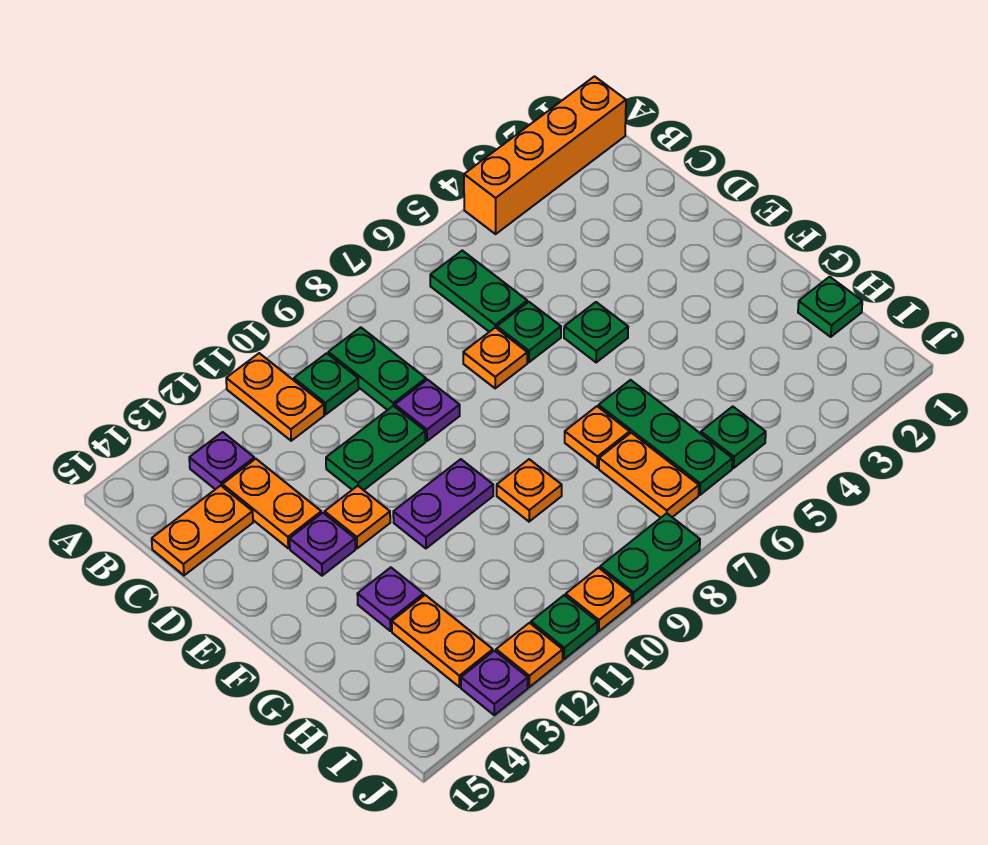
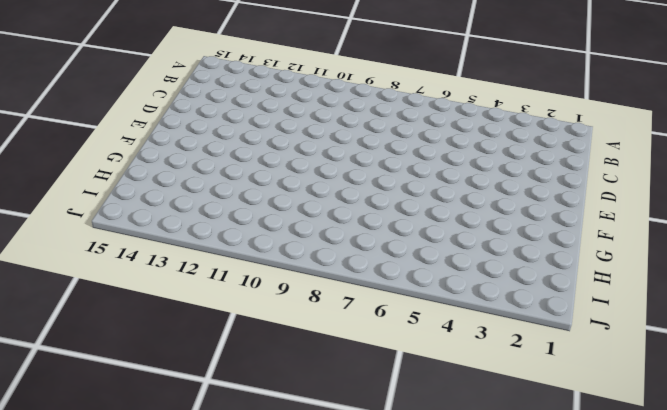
none -> orange brick A1:A4 level 1
none -> orange plate A11:B11 level 1
none -> green plate B6:C6 level 1

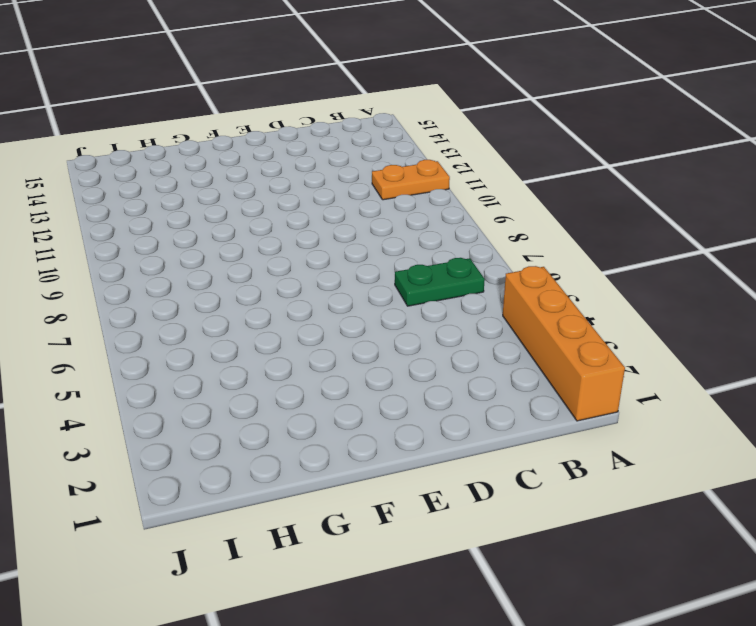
none -> green plate B9:C9 level 1
none -> green plate B10 level 1
none -> purple plate B13 level 1

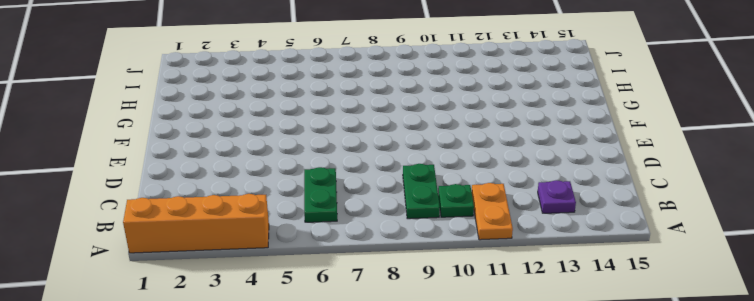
none -> orange plate C13:D13 level 1
none -> orange plate C14:C15 level 1
none -> green plate D6 level 1

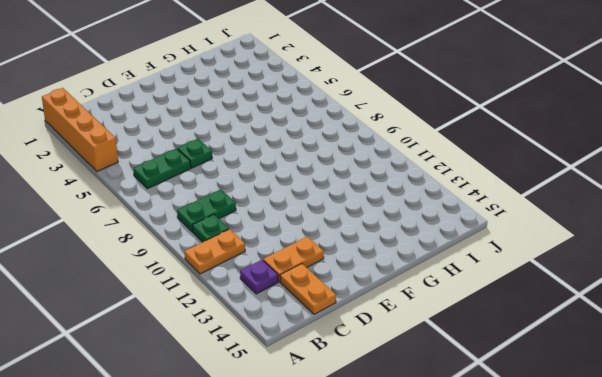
none -> orange plate D7 level 1
none -> purple plate D9 level 1
none -> green plate D10:D11 level 1

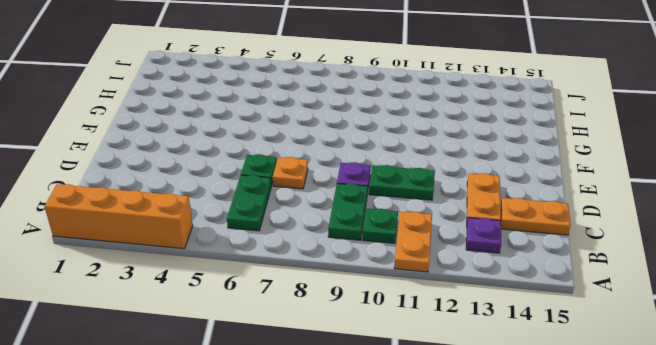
none -> green plate E5 level 1
none -> orange plate E12 level 1
none -> purple plate E13 level 1

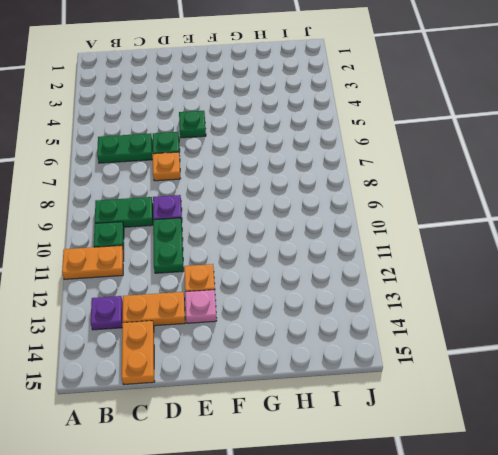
pink plate E13 level 1 -> purple plate E13 level 1
none -> orange brick A1:A4 level 1
none -> purple plate F10:F11 level 1
none -> green plate G6:I6 level 1

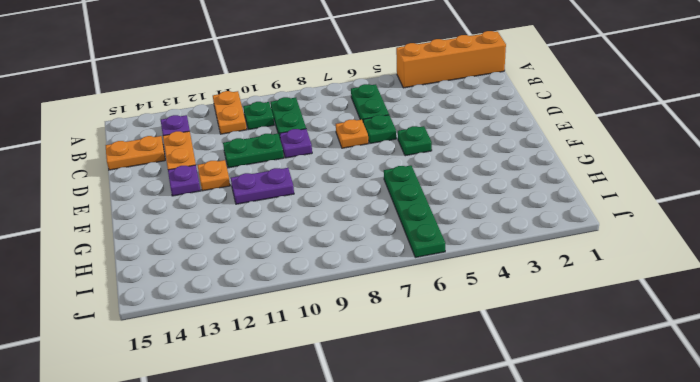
green plate G6:J6 level 1 -> green plate G6:I6 level 1
none -> orange plate G7 level 1
none -> orange plate G9 level 1
none -> purple plate G13 level 1

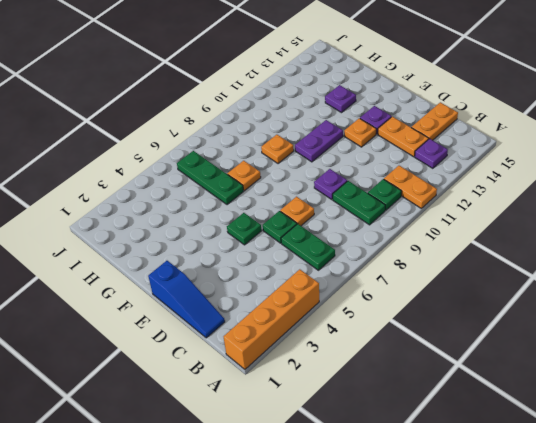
blue slope C1:E1 level 1 top E -> none
none -> green plate D10:D11 level 1
none -> green plate H1 level 1
none -> orange plate H7:I7 level 1

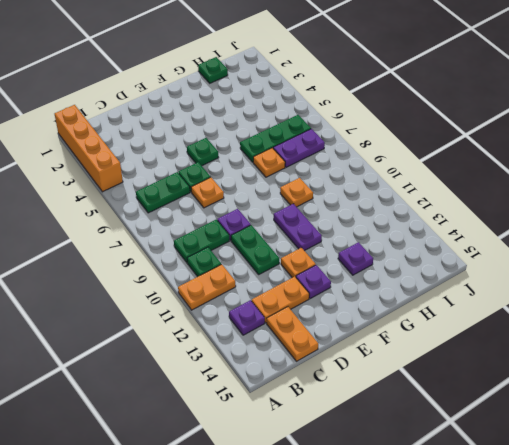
purple plate H7:I7 level 1 -> orange plate H7:I7 level 1
none -> orange plate H13:I13 level 1
none -> green plate I5 level 1
none -> green plate J8:J9 level 1

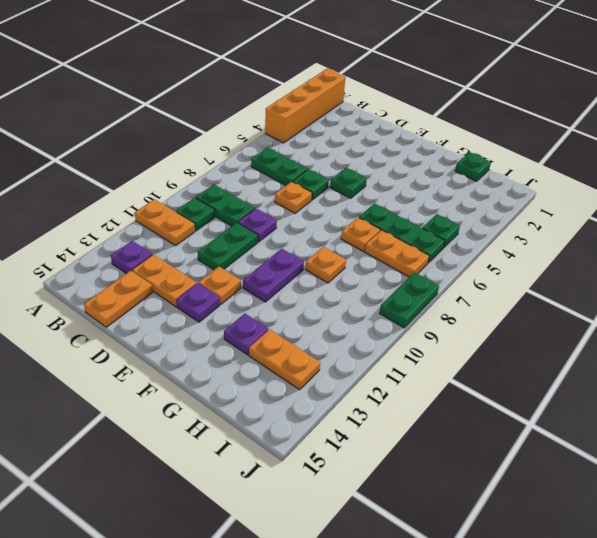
none -> orange plate J10 level 1
none -> green plate J11 level 1
none -> orange plate J12 level 1

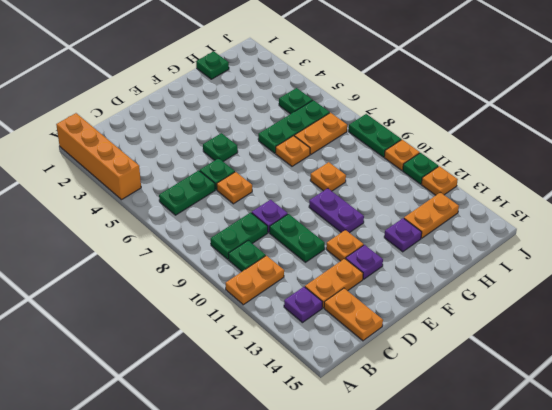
none -> purple plate J13 level 1

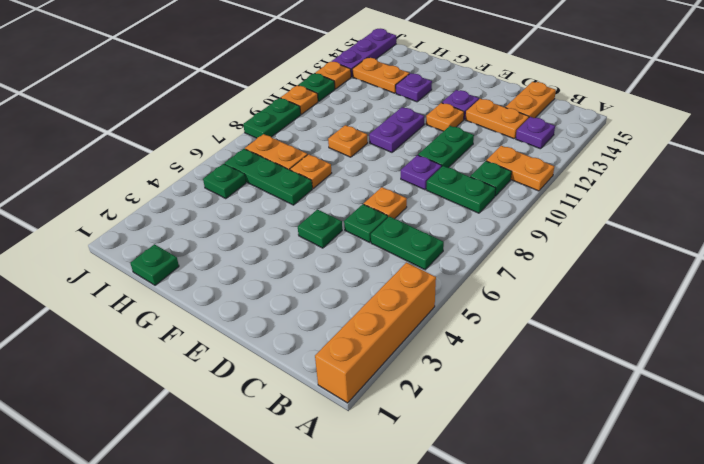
purple plate J13:J15 level 1 -> purple plate J13 level 1

